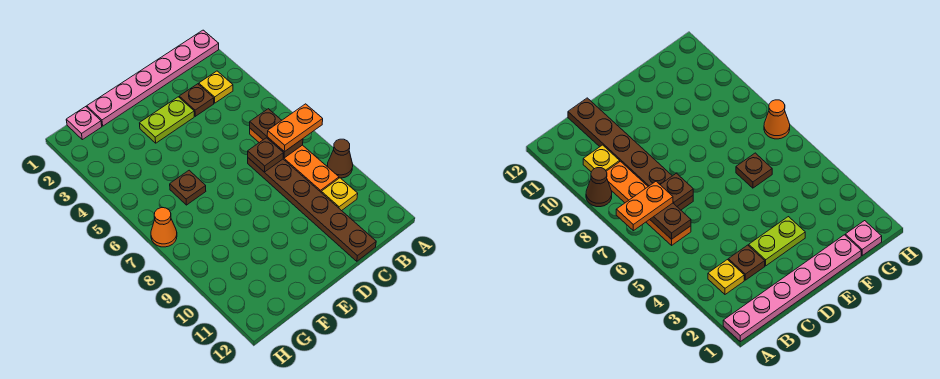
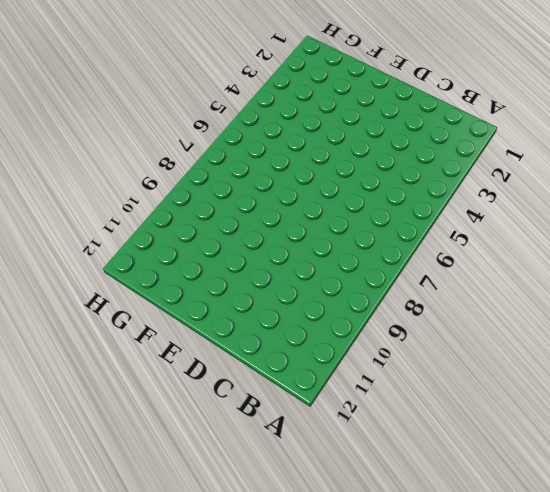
none -> pink plate A1:F1 level 1
none -> brown cone A9 level 1
none -> yellow plate B3 level 1

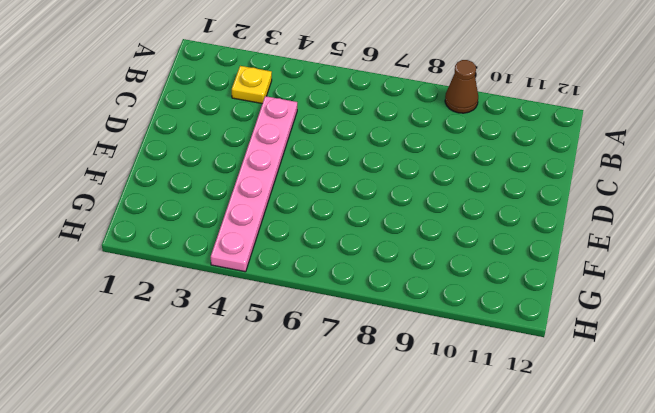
pink plate C4:H4 level 1 -> pink plate A1:F1 level 1
none -> orange plate B6:B9 level 1
none -> yellow plate B10 level 1
none -> brown plate C3 level 1

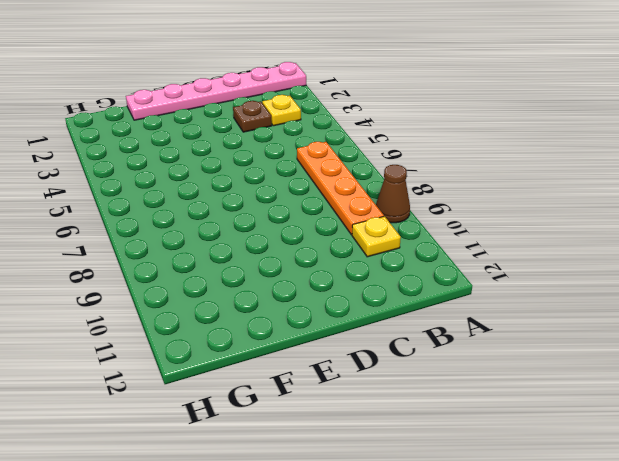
none -> brown plate C7:C12 level 1
none -> lime plate D3:E3 level 1
none -> brown plate F6 level 1

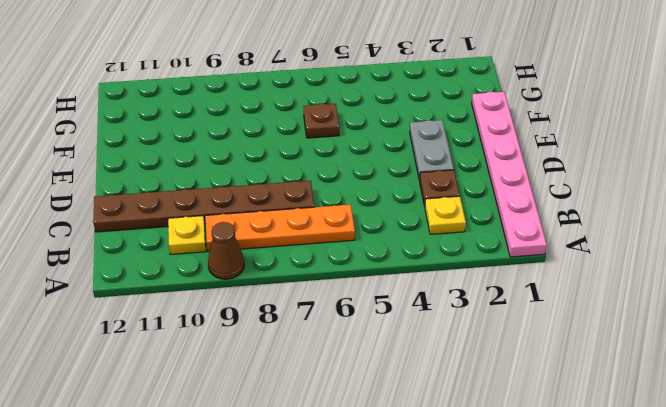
grey plate D3:E3 level 1 -> lime plate D3:E3 level 1
none -> pink plate G1 level 1
none -> orange cone H7 level 1
none -> brown plate B6:B7 level 2

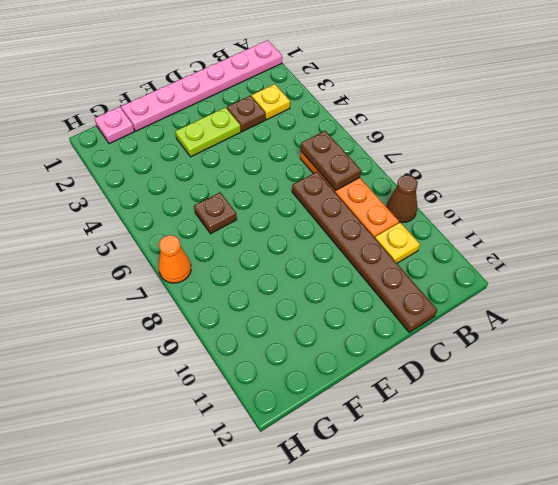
none -> brown plate C7 level 2
none -> orange plate A7:B7 level 3

